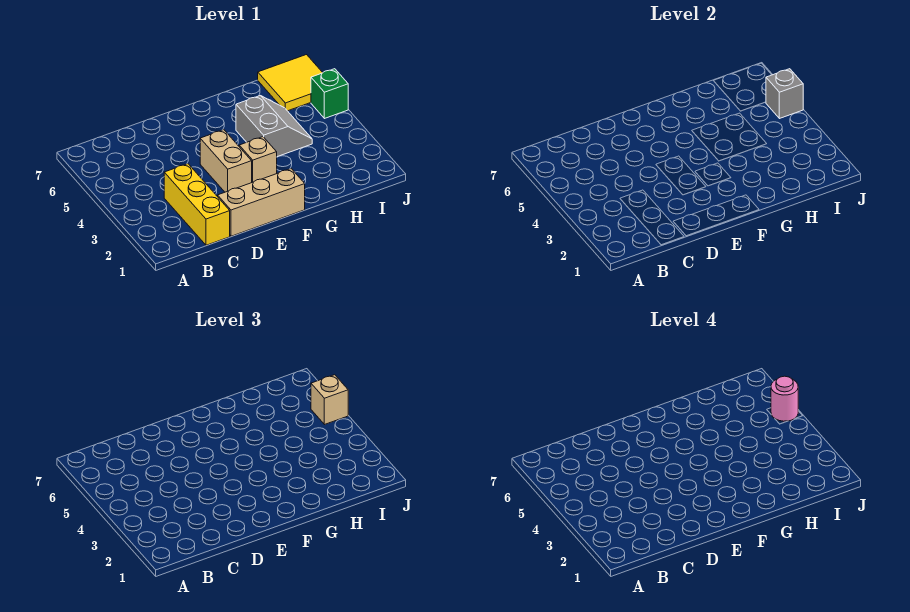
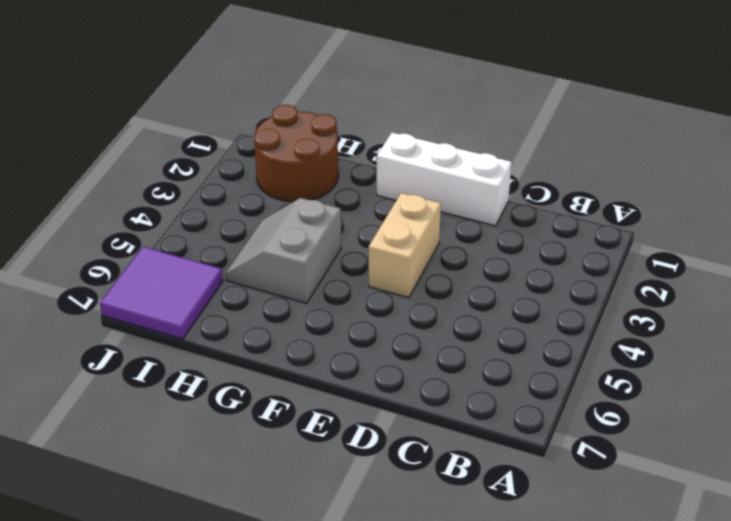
white brick D1:F1 level 1 -> tan brick D1:F1 level 1
brown round brick H1:I2 level 1 -> none
purple tile I6:J7 level 1 -> yellow tile I6:J7 level 1
none -> yellow brick C1:C3 level 1
none -> tan brick F3 level 1

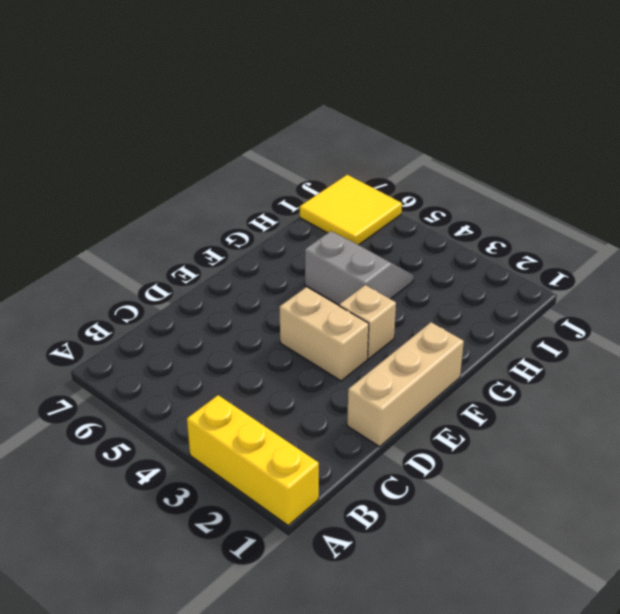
yellow brick A1:A3 level 1 -> yellow brick C1:C3 level 1
none -> green brick J5 level 1
none -> grey brick J5 level 2

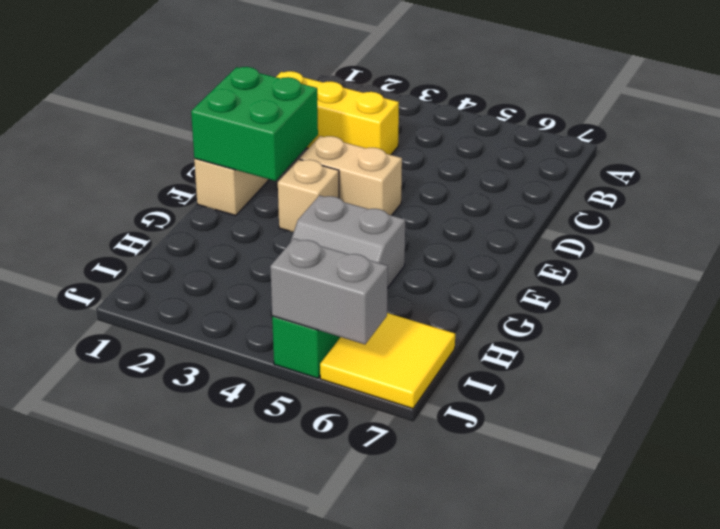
green brick E1:F2 level 2 -> none
grey brick J5:J6 level 2 -> grey brick J5 level 2
none -> tan brick J5 level 3
none -> pink round brick J5 level 4

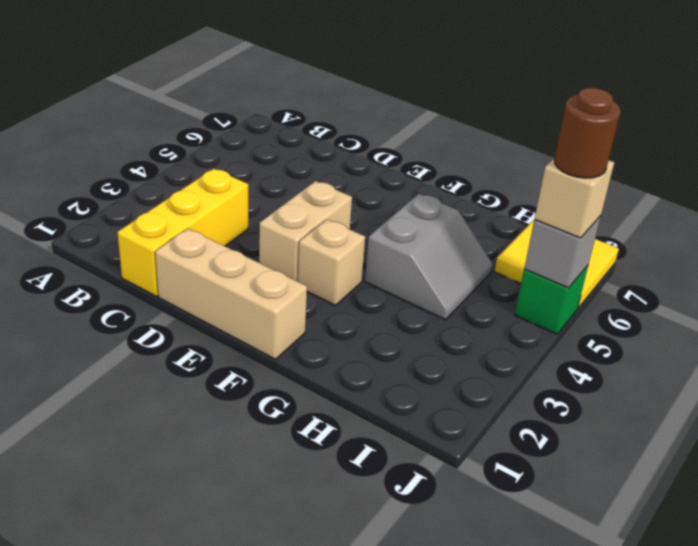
brown round brick J5 level 4 -> pink round brick J5 level 4

